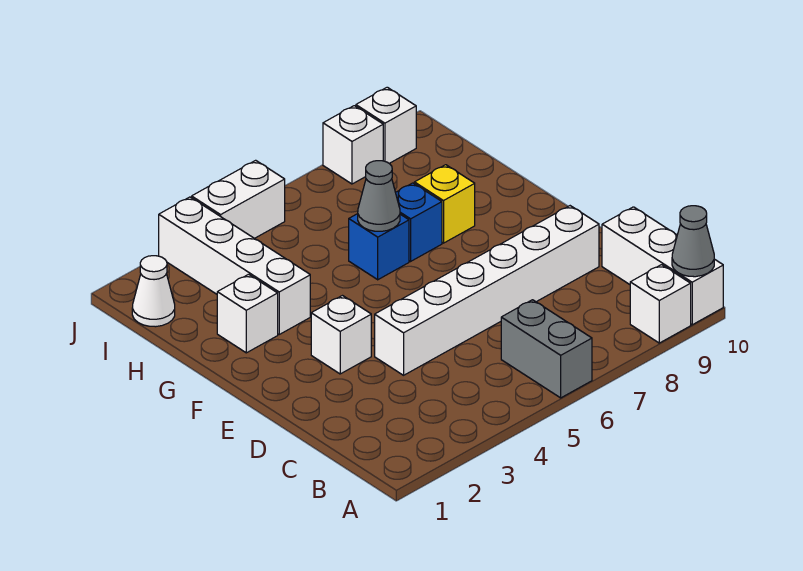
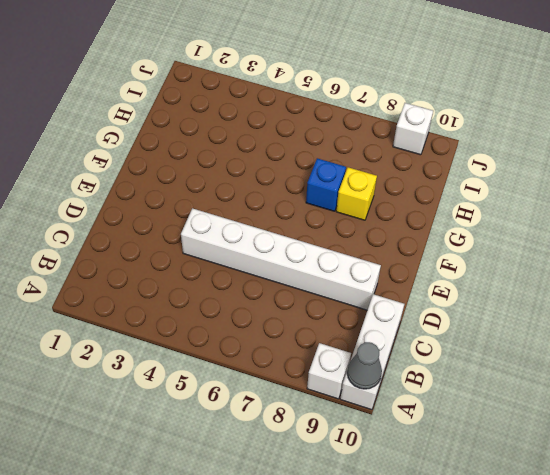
none -> grey brick A6:B6 level 1
none -> white brick E3 level 1
none -> white brick G2 level 1

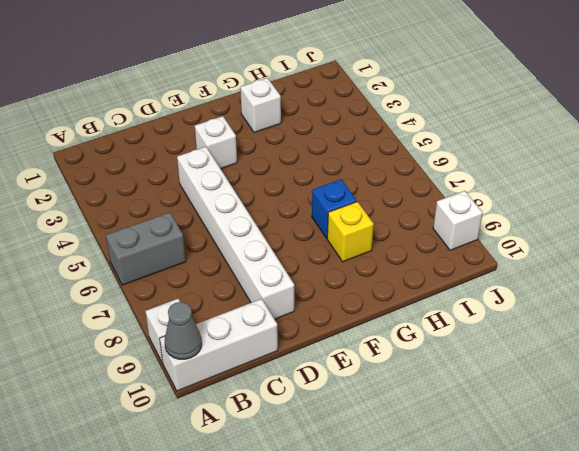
none -> white brick G3:J3 level 1
none -> blue brick G6 level 1
none -> white cone I1 level 1

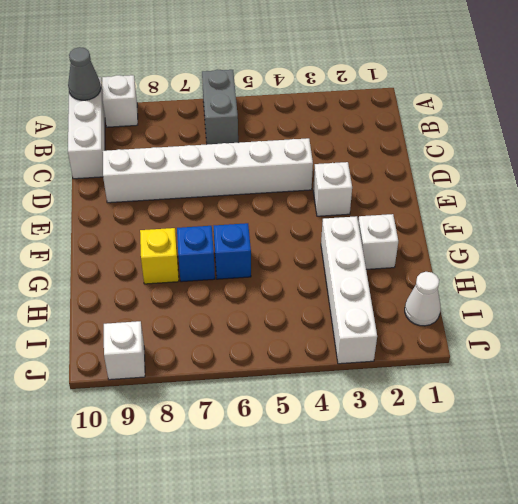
none -> white brick J4:J5 level 1
none -> white brick J8 level 1
none -> grey cone G6 level 2

